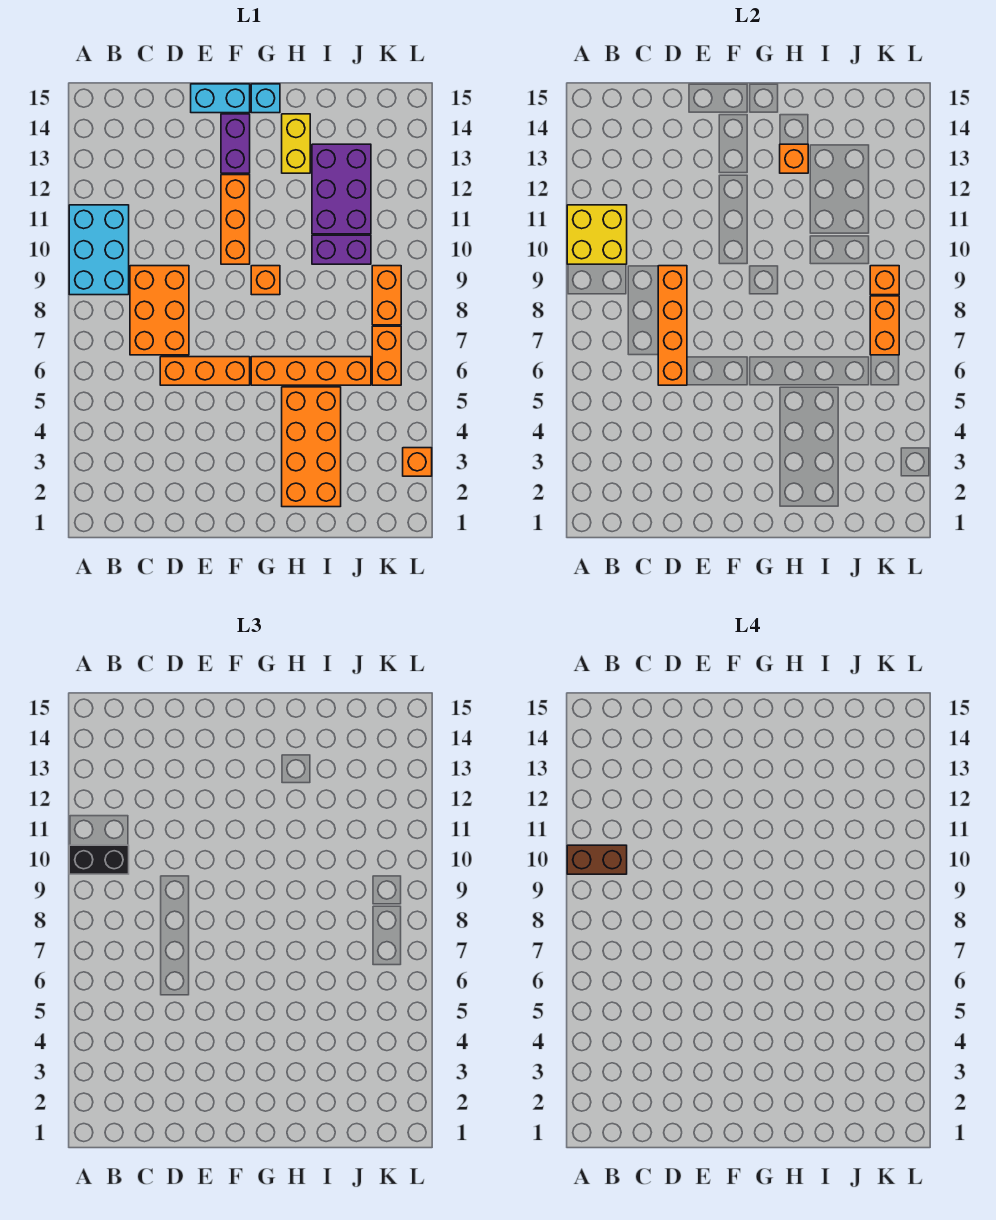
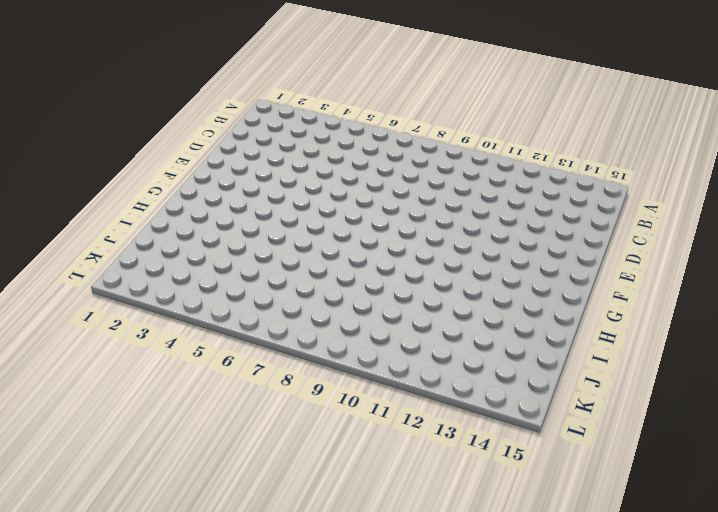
none -> cyan brick A9:B11 level 1
none -> orange brick C7:D9 level 1
none -> orange brick D6:F6 level 1

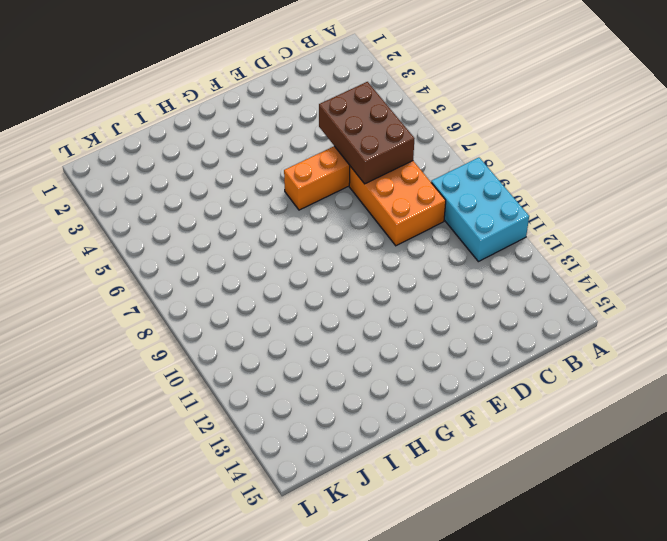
brown brick C5:D7 level 2 -> orange brick D6:D9 level 2
none -> cyan brick E15:F15 level 1
none -> orange brick F10:F12 level 1
none -> purple brick F13:F14 level 1

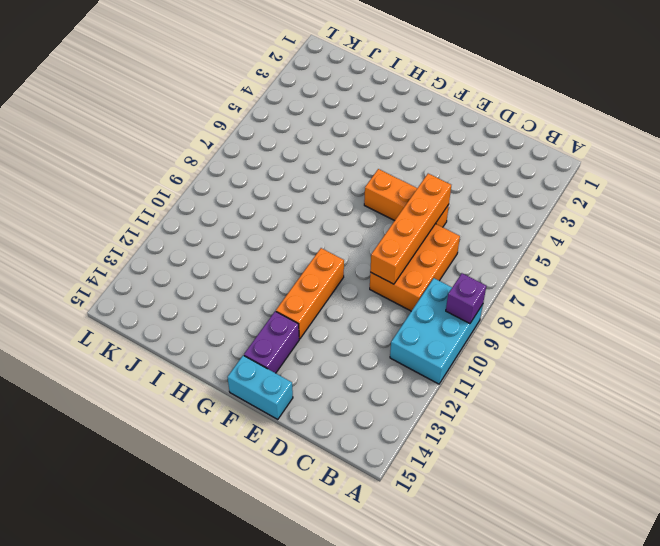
purple brick A9 level 2 -> none
none -> orange brick G6:J6 level 1
none -> orange brick G9 level 1
none -> cyan brick G15 level 1

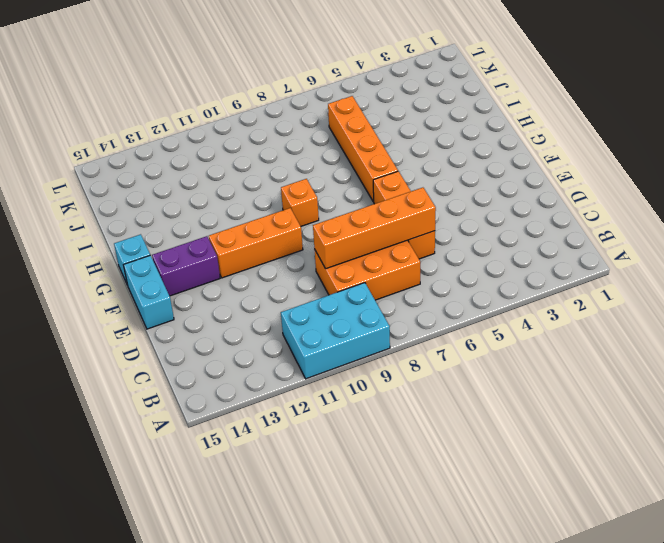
none -> orange brick H2:I5 level 1
none -> yellow brick H13:H14 level 1
none -> purple brick I10:J10 level 1

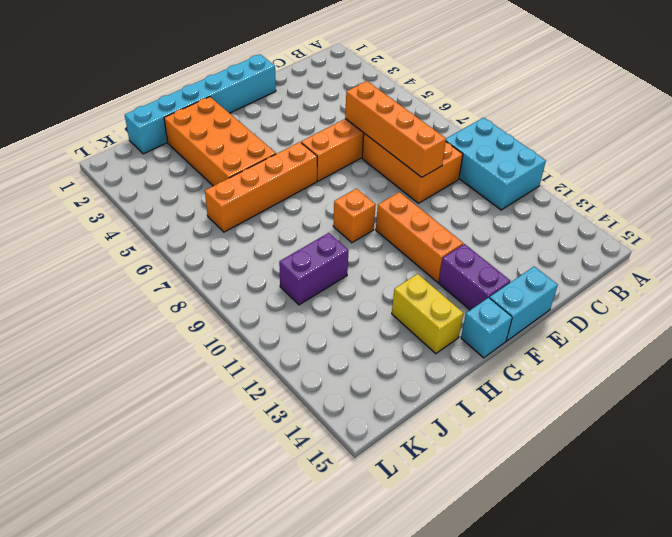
cyan brick E1:J1 level 1 -> none
none -> purple brick I11:J13 level 1
none -> orange brick K6:K7 level 1
none -> orange brick K8:K9 level 1

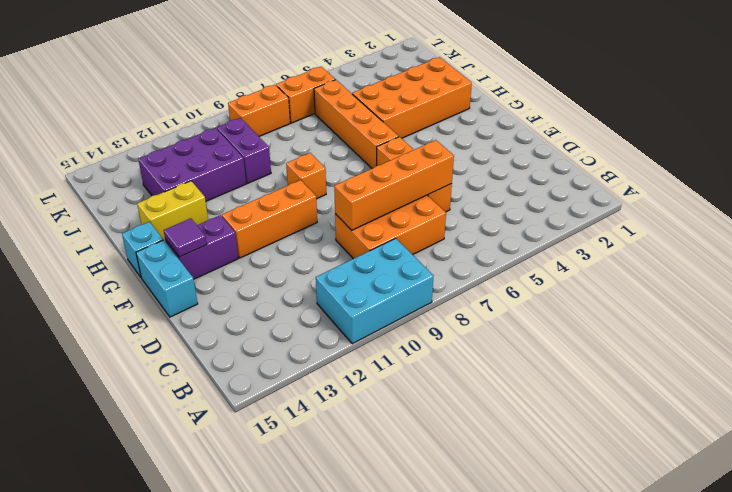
purple tile F14 level 2 -> none
none -> orange brick L3 level 1
none -> yellow brick A10:B11 level 2
none -> orange brick H13 level 2

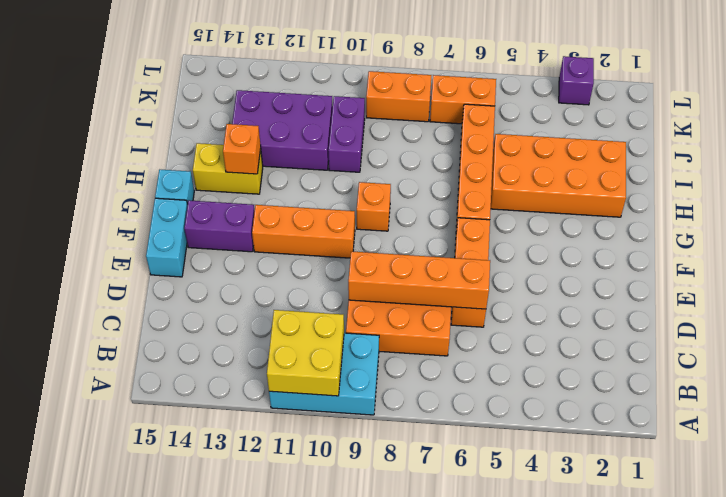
purple brick L3 level 1 -> orange brick L3 level 1
none -> orange brick K7:K8 level 2
none -> orange brick K9 level 2
none -> black brick A10:B10 level 3

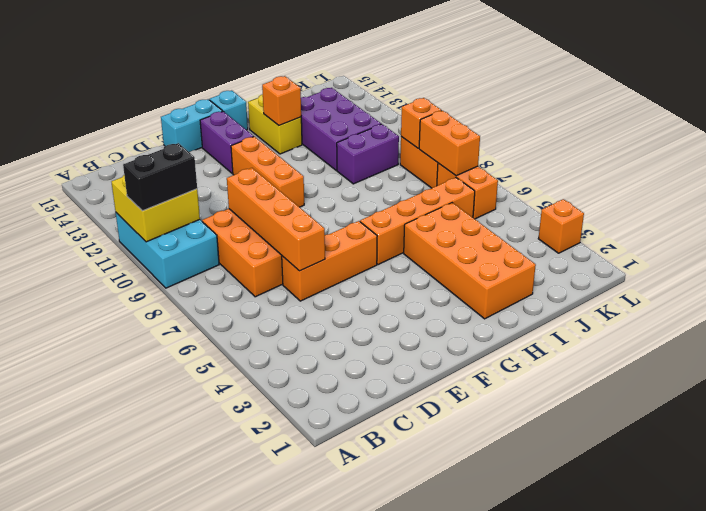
none -> orange brick G9 level 1
none -> brown brick A10:B10 level 4

